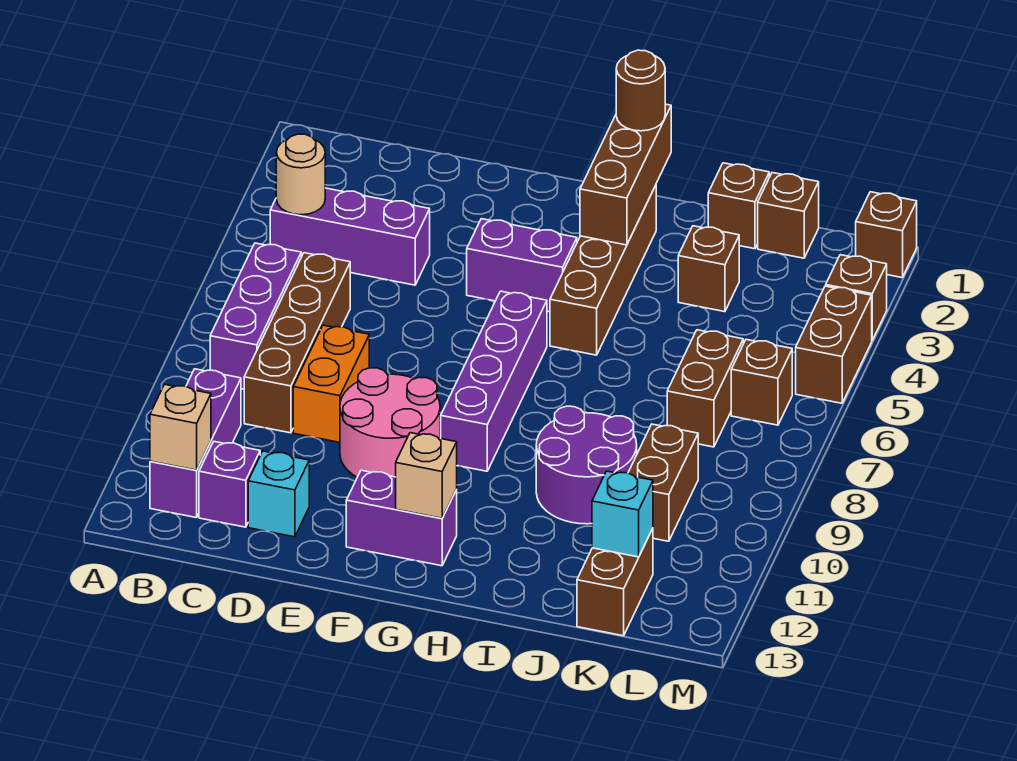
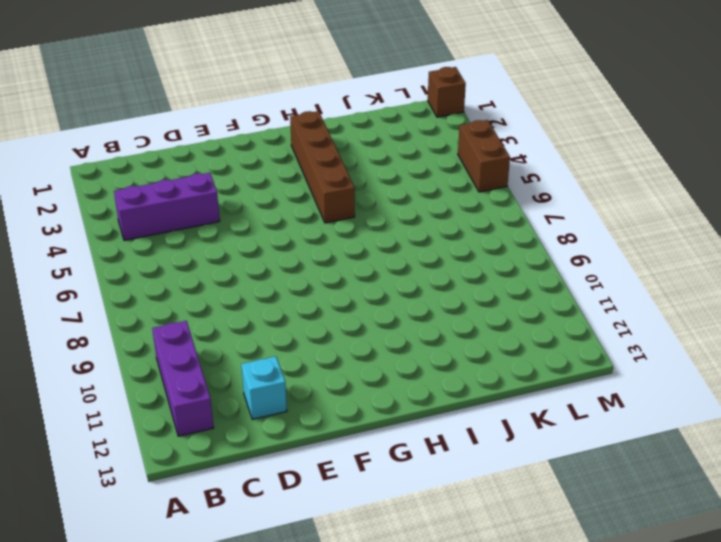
none -> purple brick B6:B8 level 1
none -> brown brick C6:C9 level 1
none -> purple brick C12 level 1

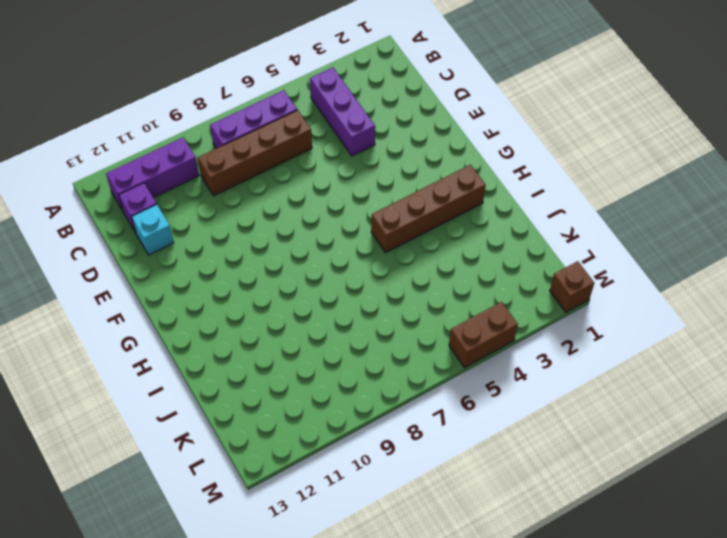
none -> orange brick D8:D9 level 1
none -> pink round brick E9:F10 level 1
none -> purple brick F4:G4 level 1

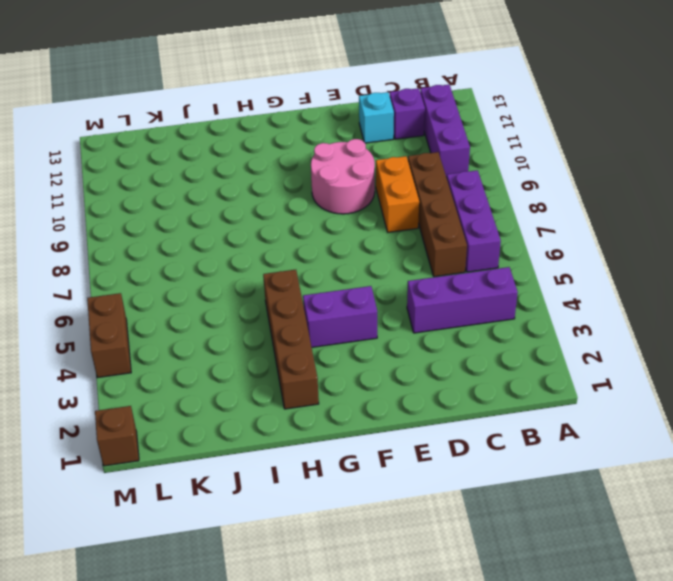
none -> purple brick F12:G12 level 1
none -> purple brick G6:G9 level 1
none -> purple round brick I9:J10 level 1

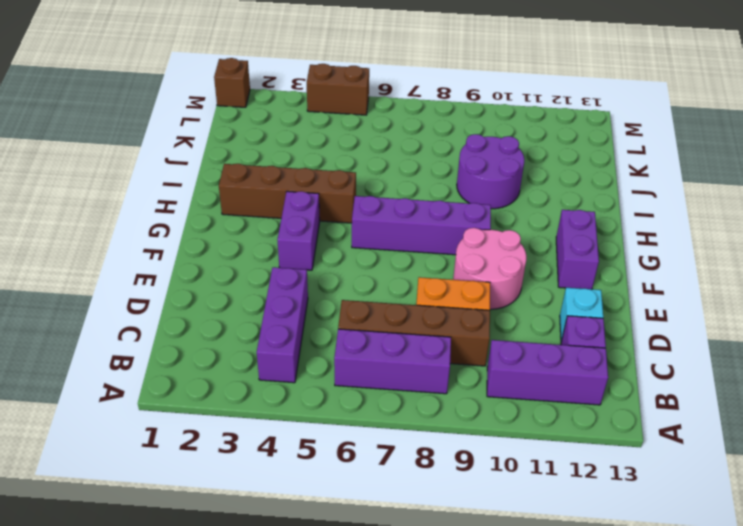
none -> brown brick J1 level 1
none -> brown brick J3 level 1
none -> brown brick K1 level 1

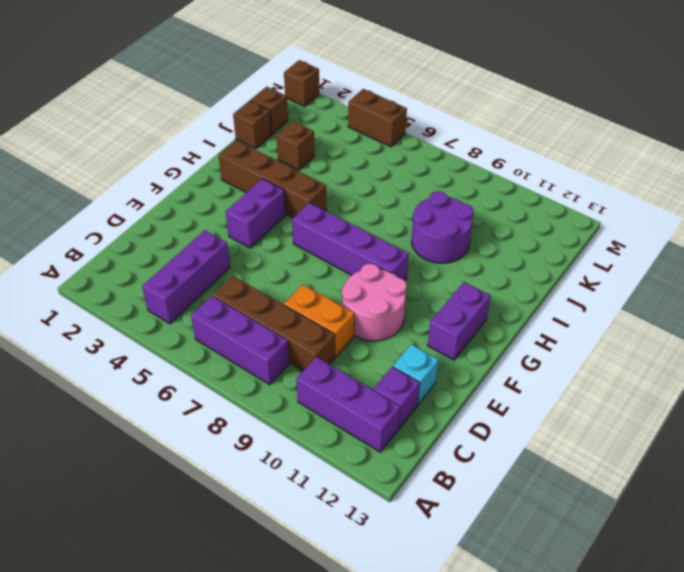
none -> brown brick K6:K7 level 1
none -> brown brick K9:K10 level 1
none -> brown brick K12:K13 level 1

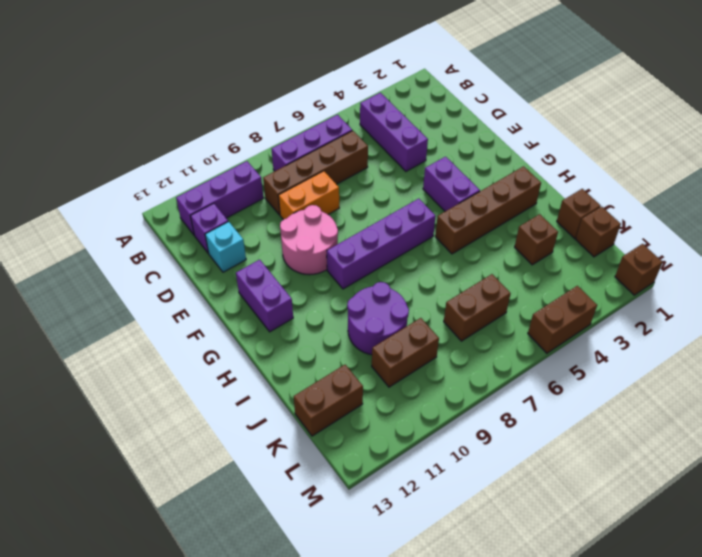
none -> brown brick L6 level 1
none -> brown brick M3 level 1
none -> tan round brick B4 level 2

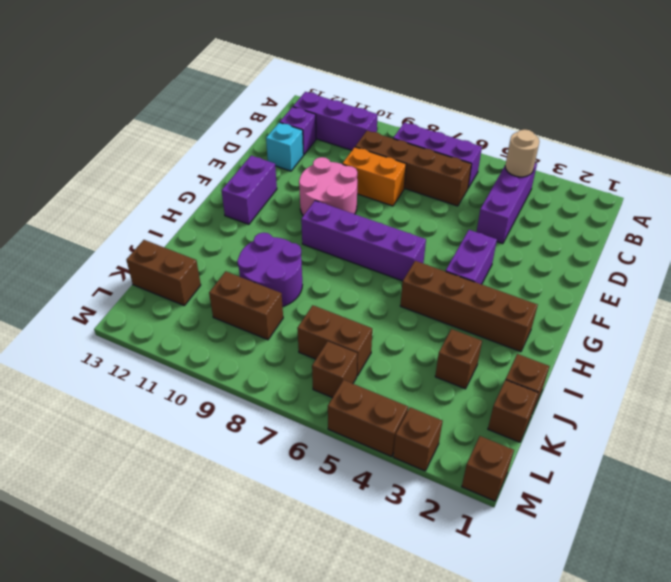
none -> tan brick B12 level 2
none -> tan brick G12 level 2
none -> brown brick H1:H3 level 2

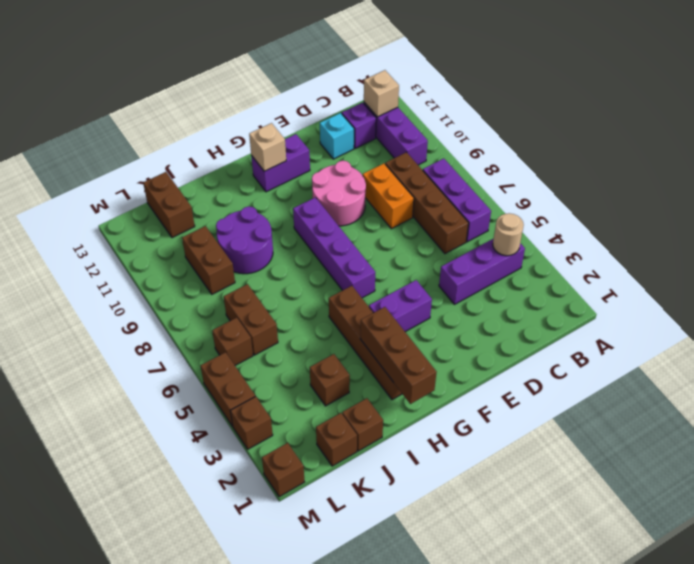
none -> cyan brick K12 level 2
none -> brown round brick H1 level 3

